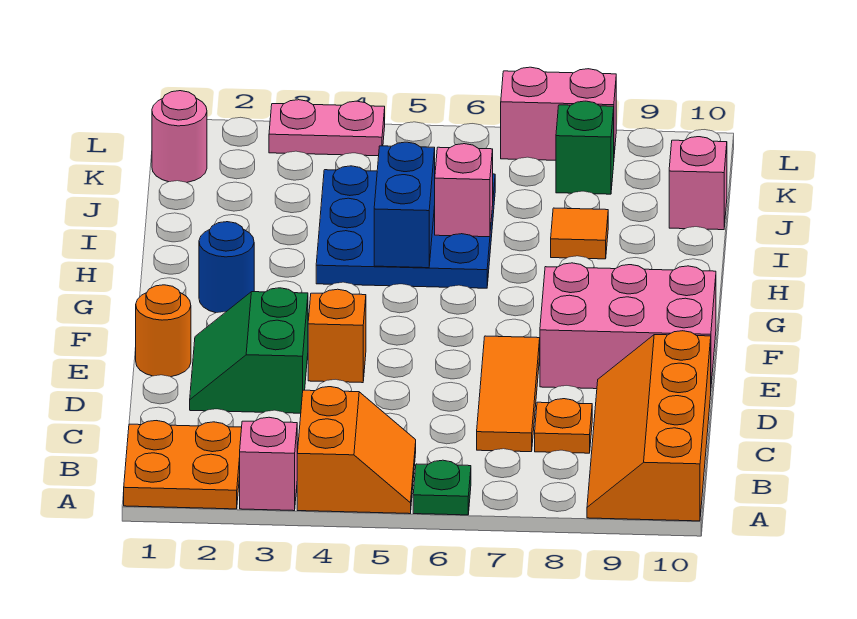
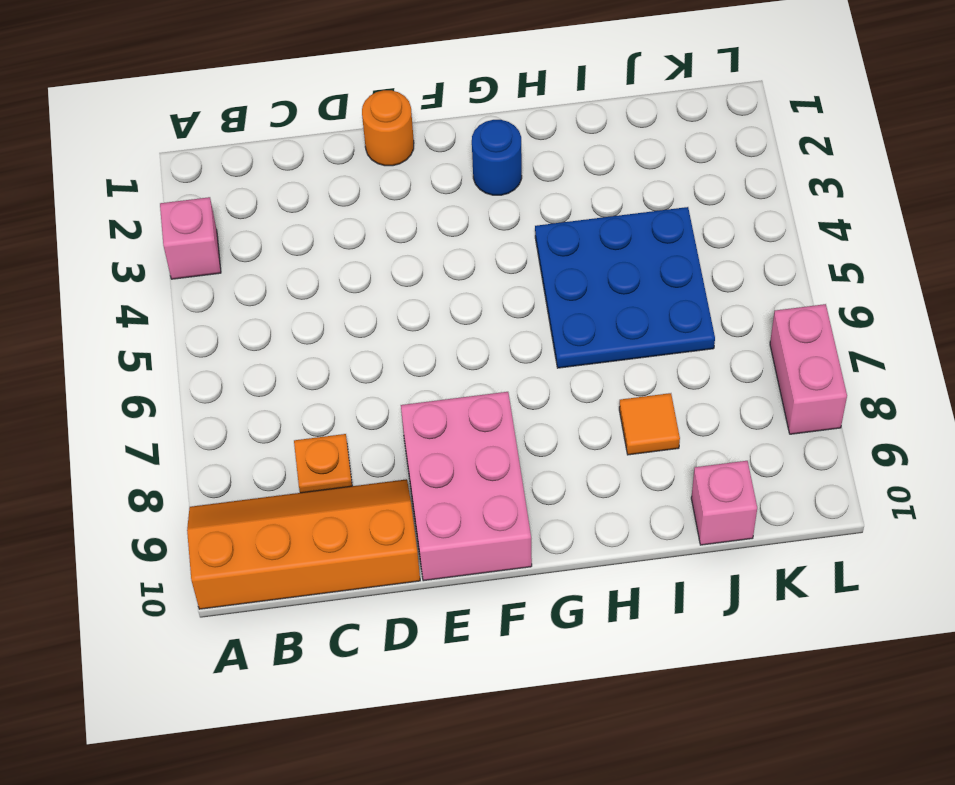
none -> orange plate A1:B2 level 1
none -> orange slope A4:B5 level 1 top 4
none -> green plate A6 level 1

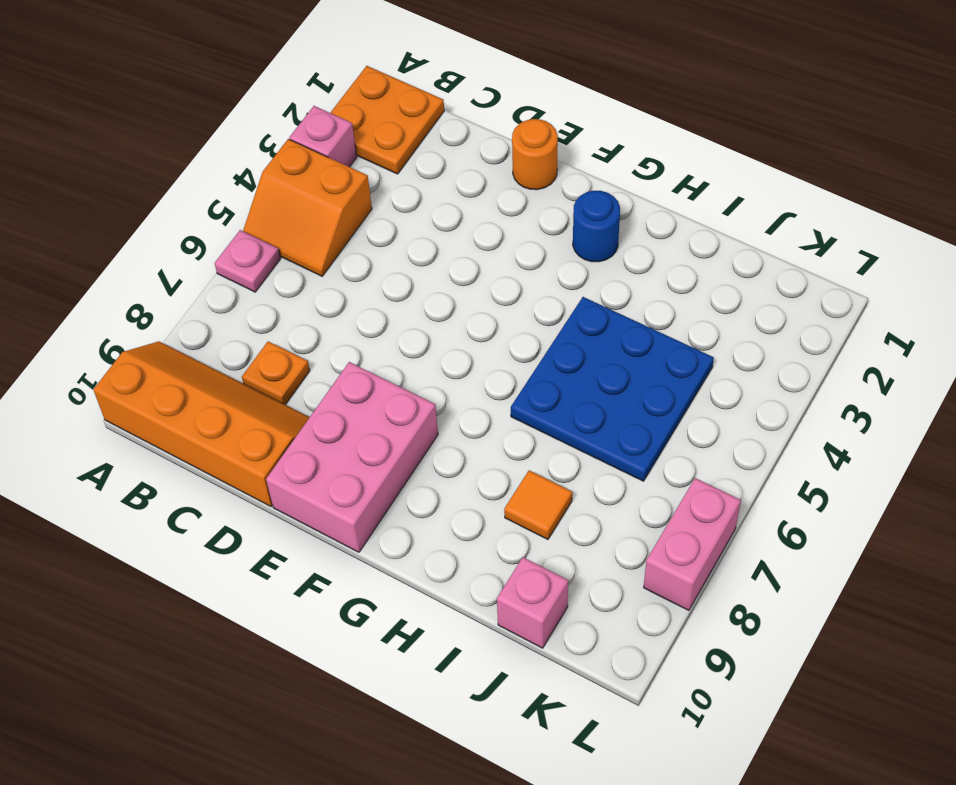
pink plate A6 level 1 -> green plate A6 level 1
none -> orange tile C7:E7 level 1
none -> green slope D2:E3 level 1 top 3
none -> orange brick E4 level 1

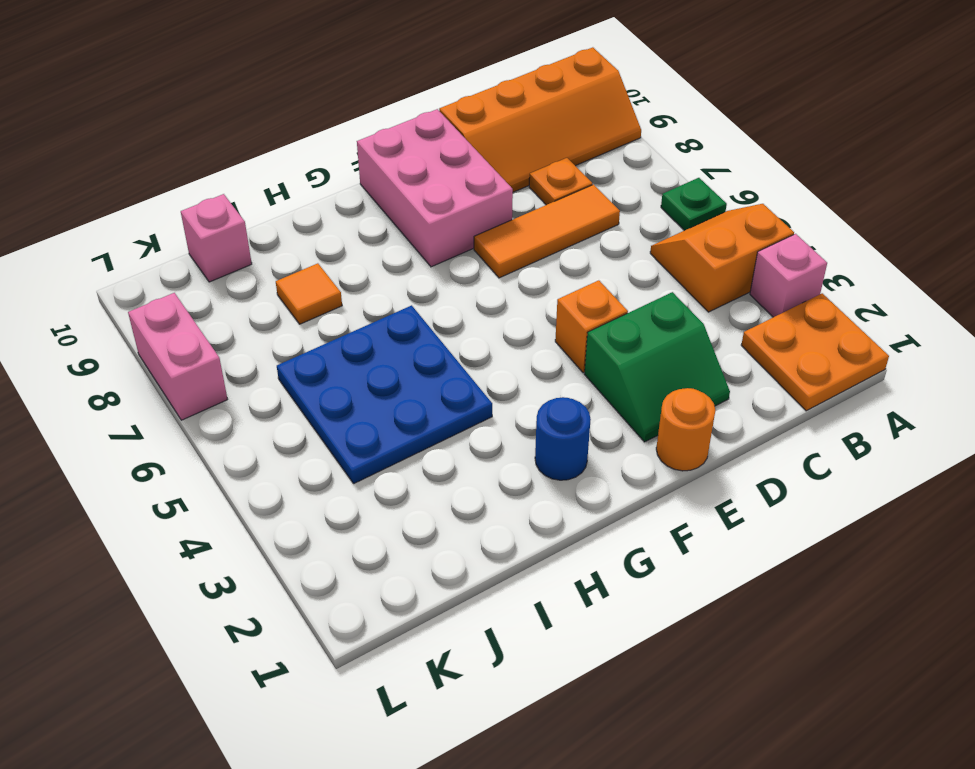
none -> pink round brick K1 level 1
none -> green brick K8 level 1
none -> pink plate L3:L4 level 1

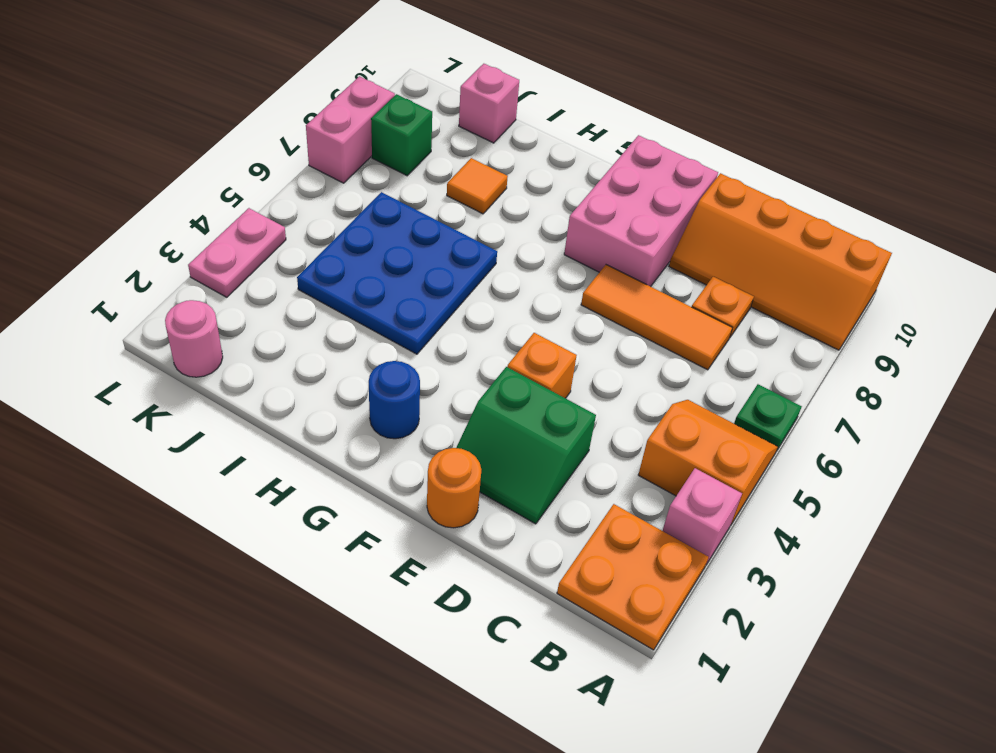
none -> blue brick H5:I5 level 2
none -> pink brick I6 level 2

